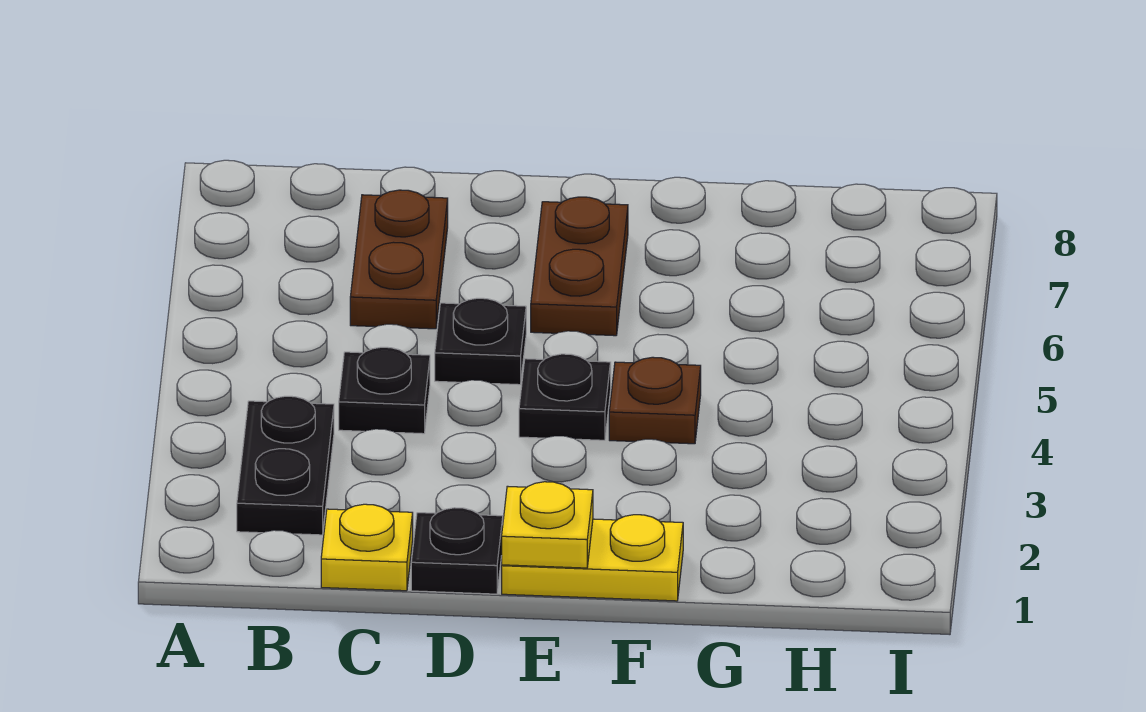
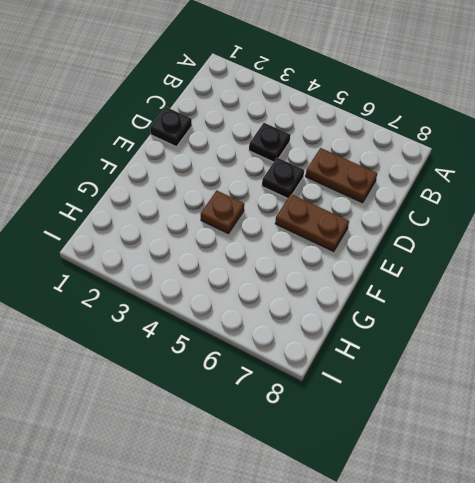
none -> black plate B2:B3 level 1
none -> yellow plate C1 level 1

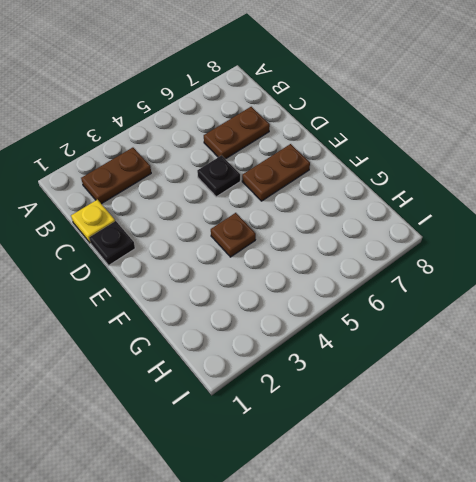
brown plate B2:B3 level 1 -> black plate B2:B3 level 1
none -> black plate C4 level 1
none -> yellow plate E1:F1 level 1

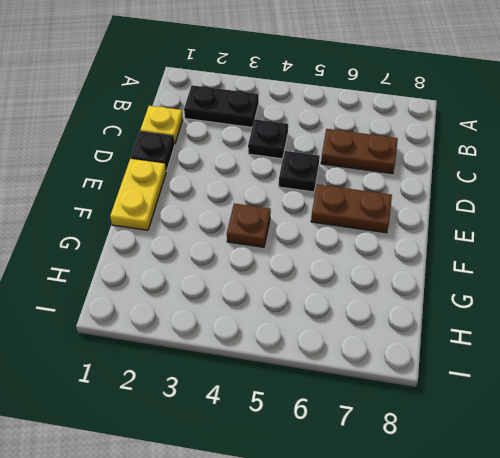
none -> black plate E4 level 1
none -> yellow plate E1 level 2

